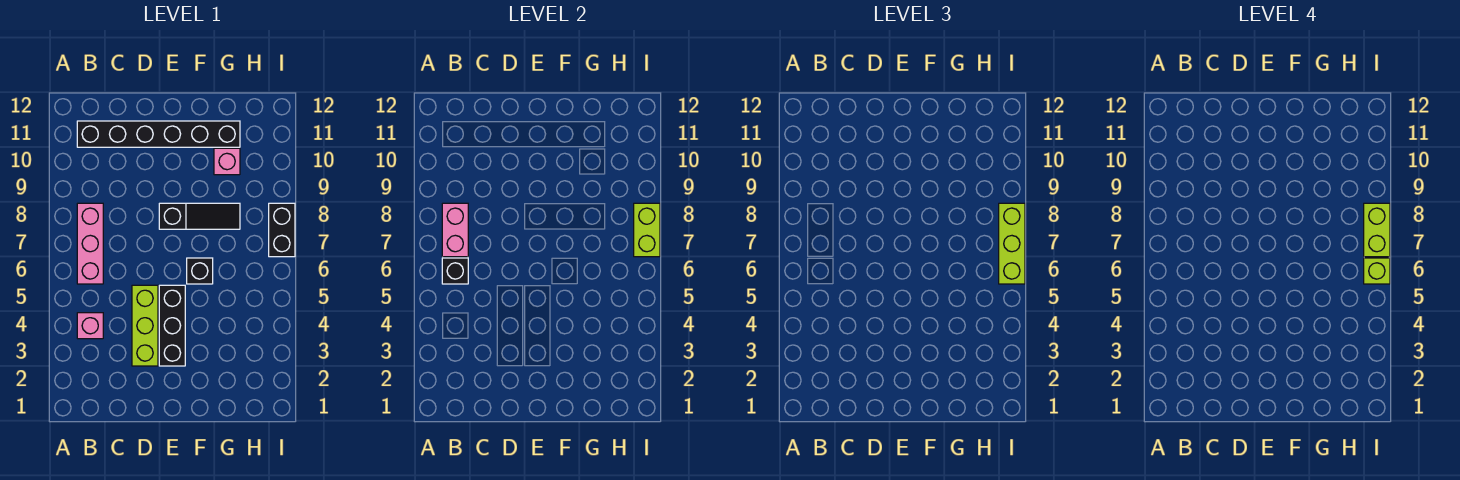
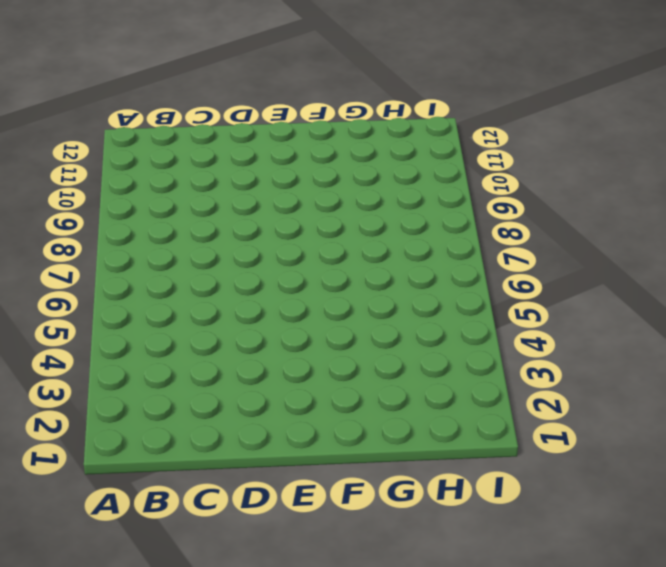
none -> pink brick B4 level 1
none -> pink brick B6:B8 level 1
none -> black brick B11:G11 level 1

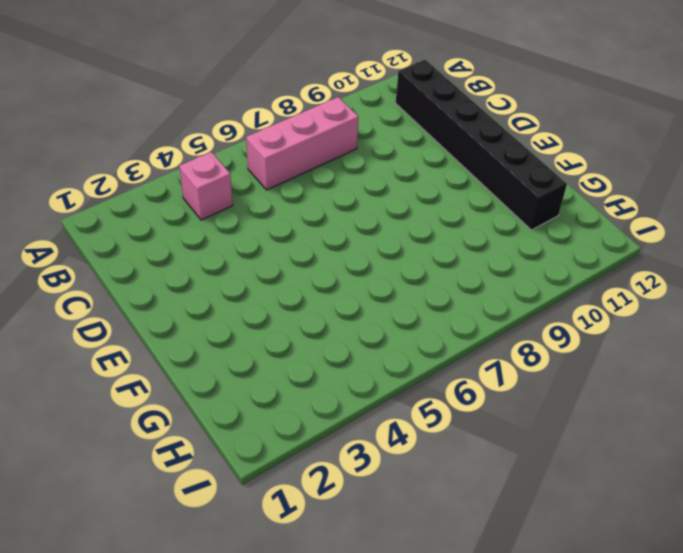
none -> lime brick D3:D5 level 1
none -> black brick E3:E5 level 1
none -> black slope E8:G8 level 1 top E

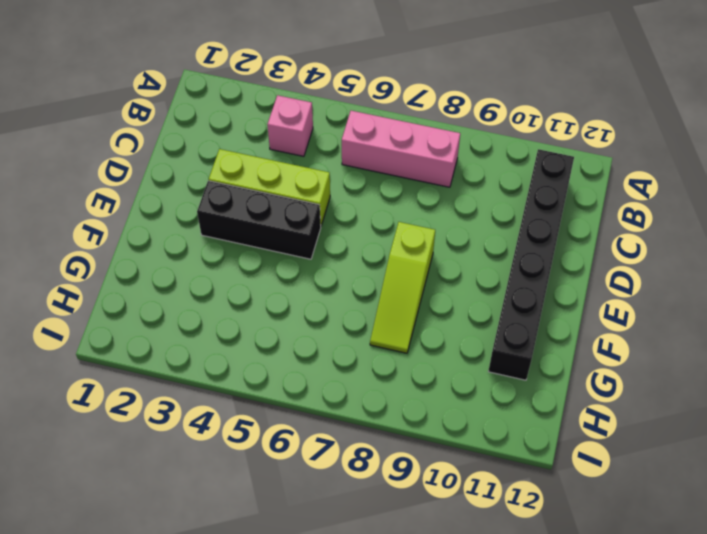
lime slope E8:G8 level 1 top E -> black slope E8:G8 level 1 top E
none -> black brick F6 level 1
none -> pink brick G10 level 1
none -> black brick I7:I8 level 1

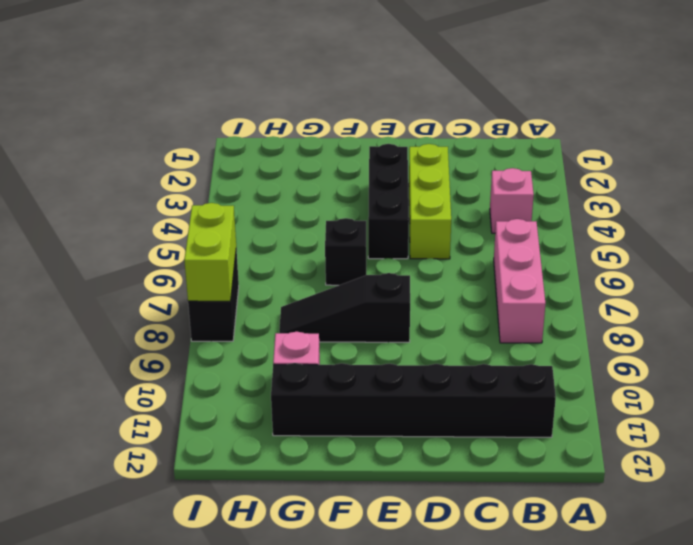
none -> black brick B6 level 2
none -> pink brick B7:B8 level 2
none -> lime brick I6:I8 level 3

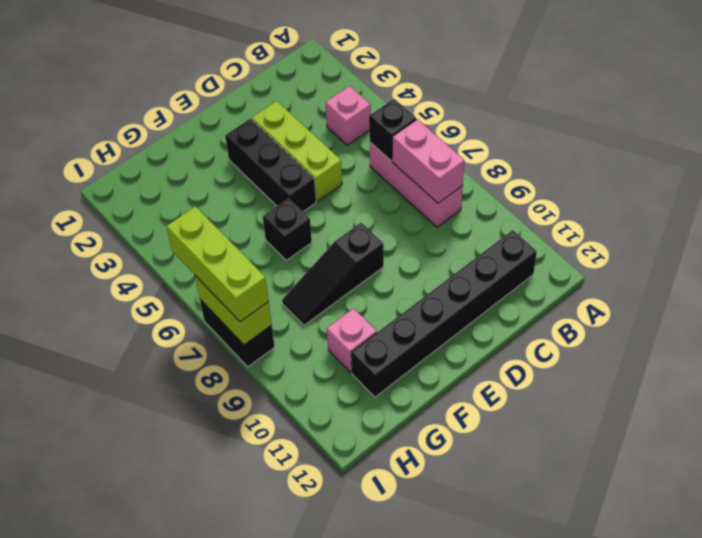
none -> lime brick I6 level 4
none -> lime brick I7:I8 level 4

